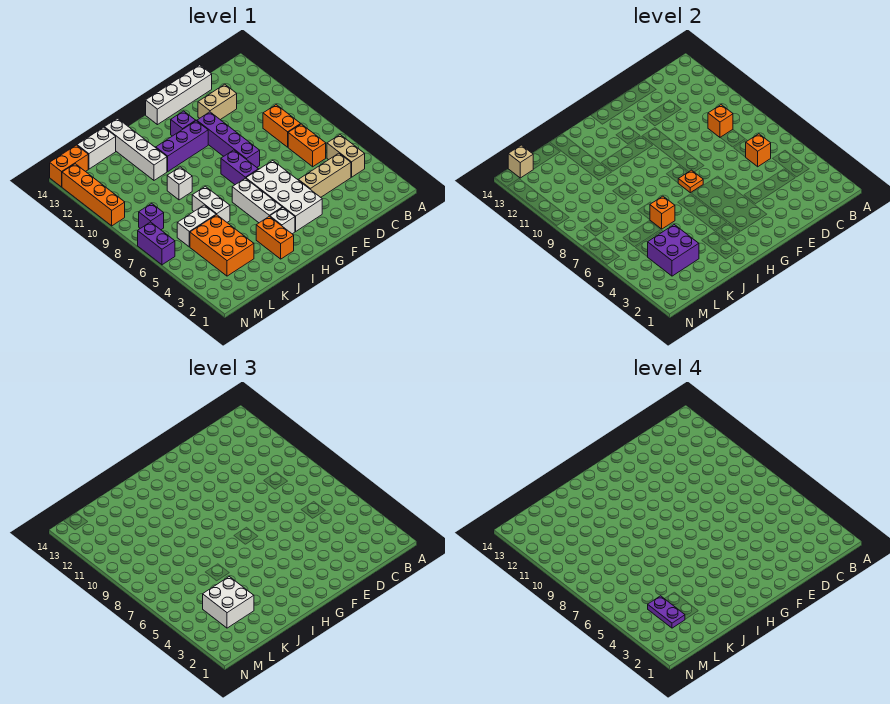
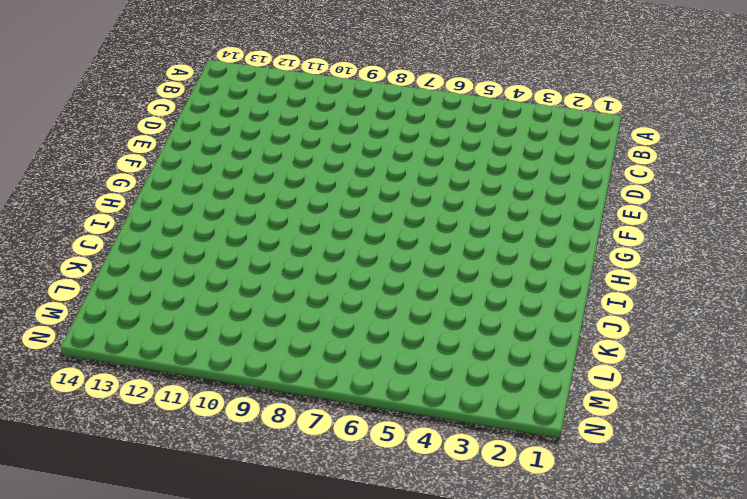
none -> tan brick B4:B5 level 1
none -> tan brick C4:E4 level 1
none -> orange brick C6:C7 level 1
none -> orange brick C8:C9 level 1

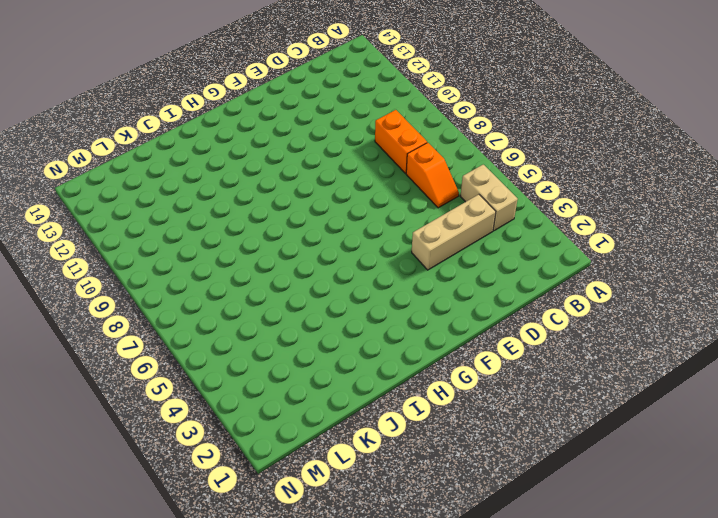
orange slope C6:C7 level 1 top 7 -> orange brick C6:C7 level 1
none -> tan brick D12:E12 level 1
none -> white brick D14:G14 level 1
none -> white brick F3:G6 level 1
none -> purple brick F8:F11 level 1

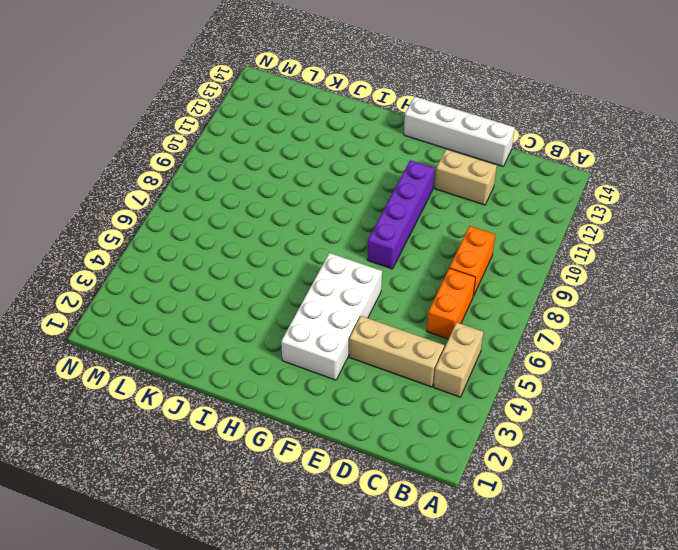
none -> purple brick G7:G8 level 1
none -> purple brick G11:I11 level 1
none -> purple brick G12 level 1
none -> white brick H3 level 1

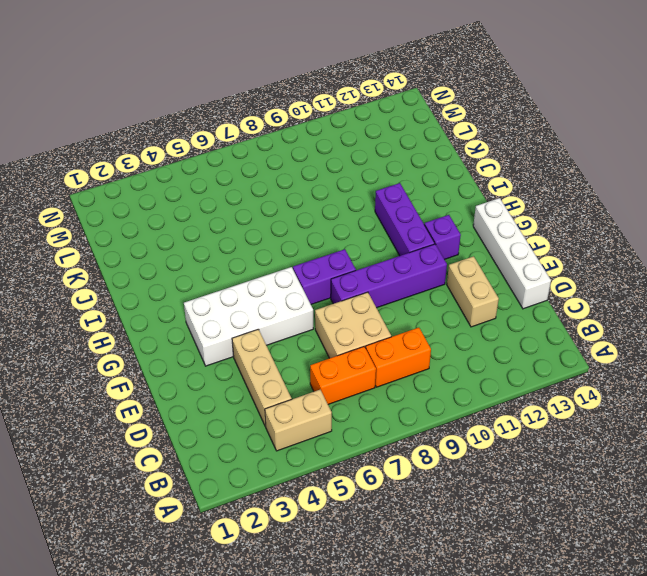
tan brick D7:E8 level 1 -> none
none -> white brick H3 level 1
none -> white brick H4:H6 level 1
none -> orange brick I2:I3 level 1
none -> white brick J6:J7 level 1

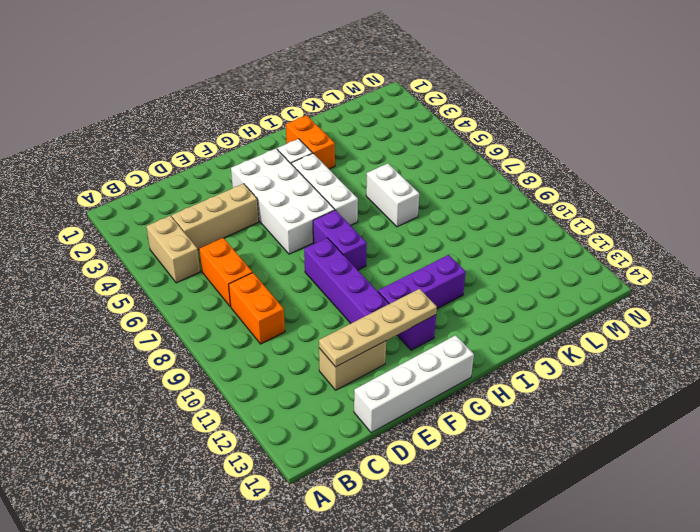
tan plate D12:G12 level 2 -> none
none -> white brick J9 level 1
none -> white brick J11:J14 level 1
none -> orange brick K3:L5 level 1
none -> white brick K6:L6 level 1

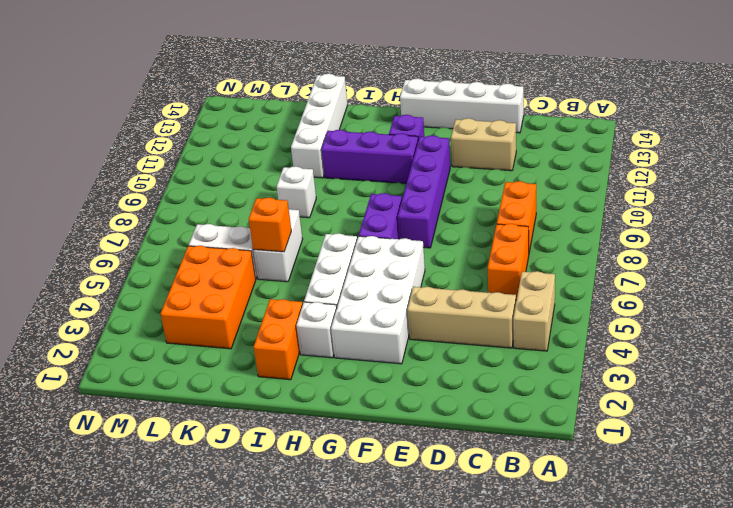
none -> white brick K14:L14 level 1
none -> purple brick M8 level 1
none -> orange brick M14:N14 level 1
none -> purple brick N6:N7 level 1

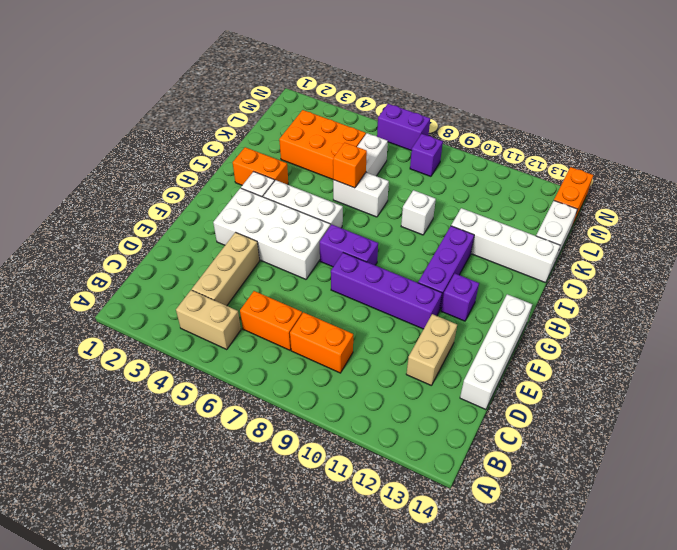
none -> orange brick N10:N13 level 1
none -> orange brick C6 level 2
none -> orange brick C9 level 2
none -> orange plate G7 level 2

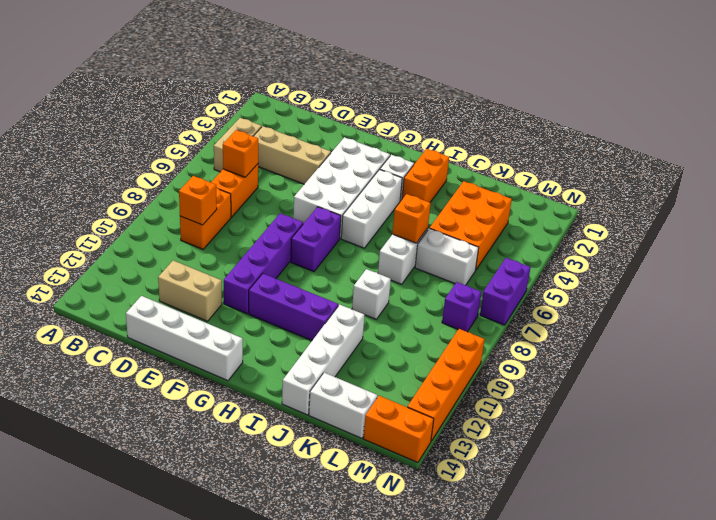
none -> purple brick G12 level 1
none -> orange plate G7 level 2
none -> purple brick K3:L4 level 2
none -> tan brick M14 level 2

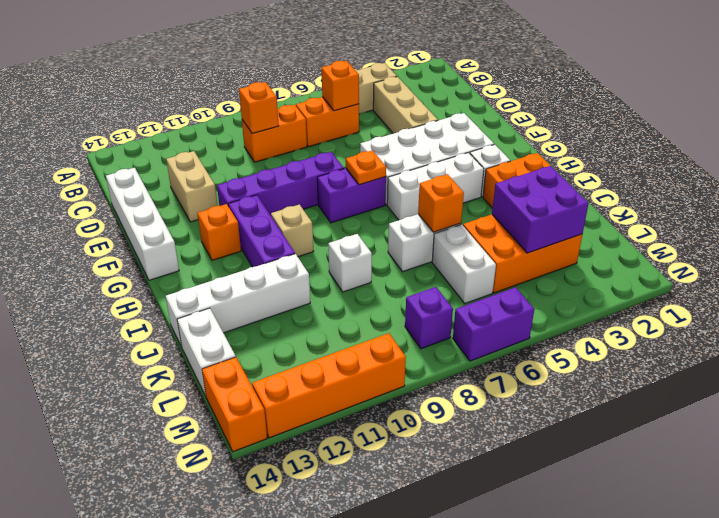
orange brick G12 level 1 -> purple brick G12 level 1
tan brick H10 level 1 -> tan brick M14 level 2
none -> white brick K3:L4 level 3
none -> purple plate L3:L4 level 4

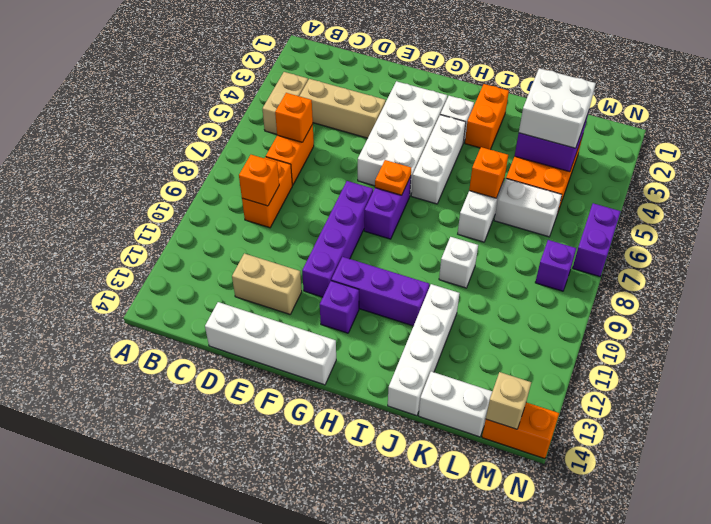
none -> orange brick N10:N13 level 1
none -> purple plate L3:L4 level 4

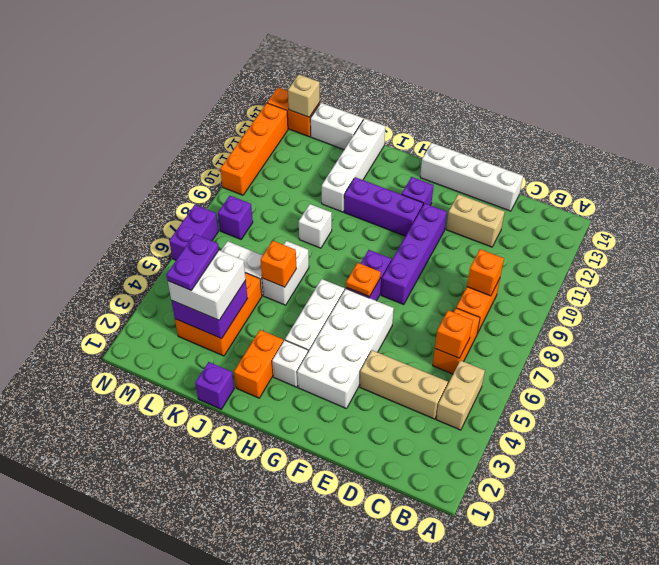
purple brick J1 level 1 -> none

